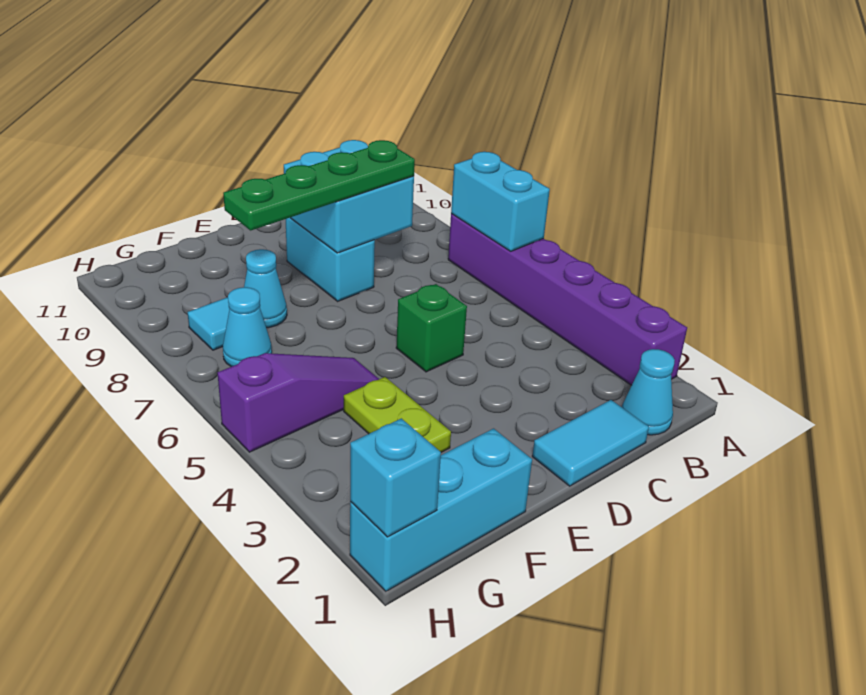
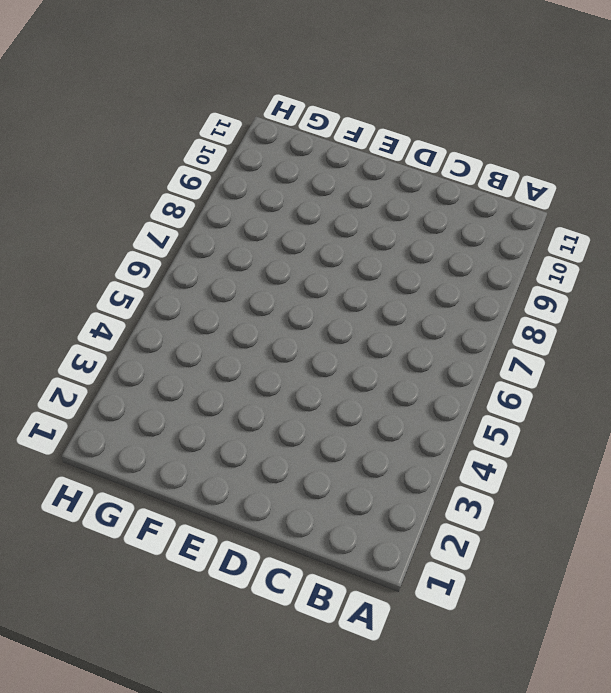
none -> purple brick A2:A7 level 1
none -> cyan cone B1 level 1
none -> cyan tile C1:D1 level 1

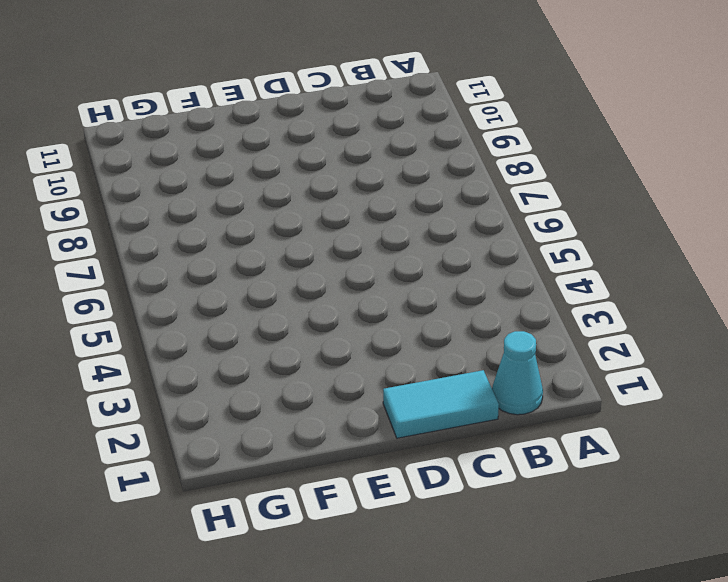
none -> purple brick A2:A7 level 1
none -> green brick D5 level 1
none -> cyan brick D8:D9 level 1

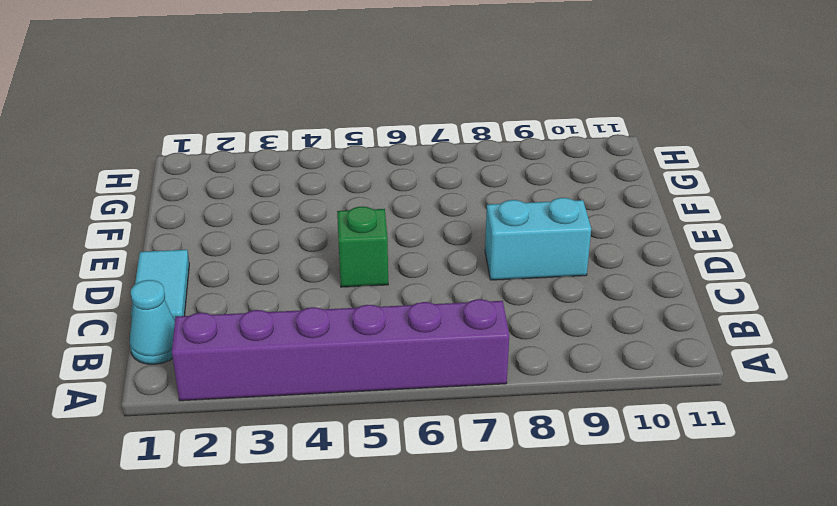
none -> cyan brick F1:H1 level 1
none -> lime plate F3:F4 level 1
none -> purple slope F5:H5 level 1 top H

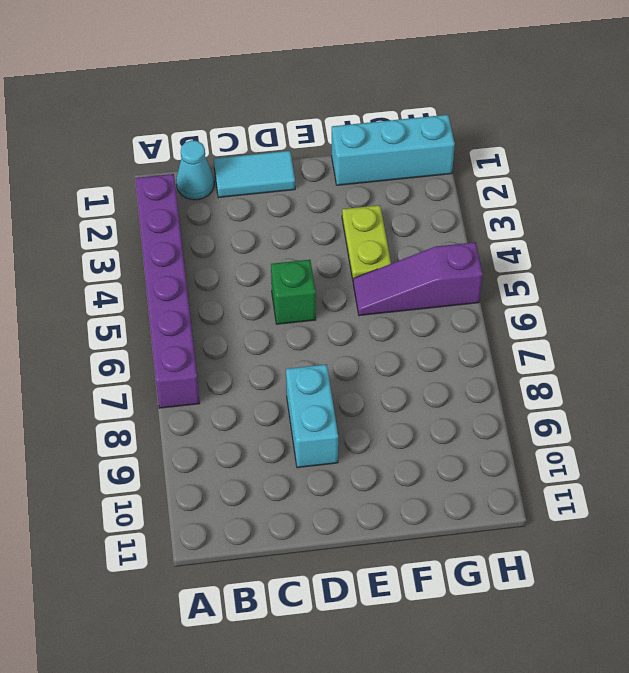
none -> cyan cone F8 level 1
none -> cyan cone G7 level 1
none -> cyan tile G8 level 1

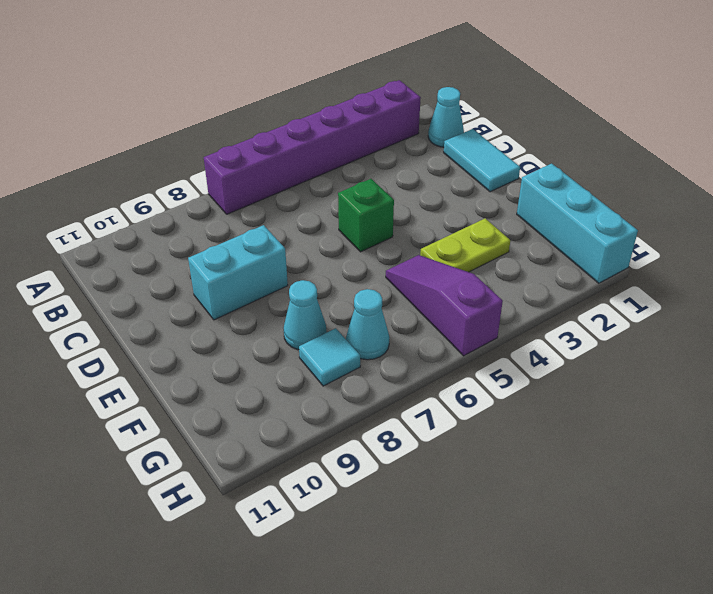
none -> cyan brick A6:A7 level 2
none -> cyan brick C8:D9 level 2
none -> cyan brick H1 level 2

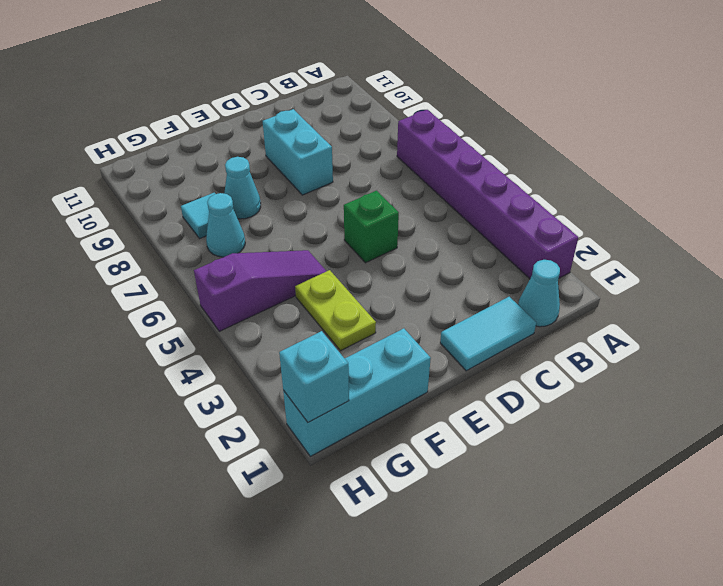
none -> cyan brick A6:A7 level 2
none -> cyan brick C8:D9 level 2
none -> green plate C8:F8 level 3

